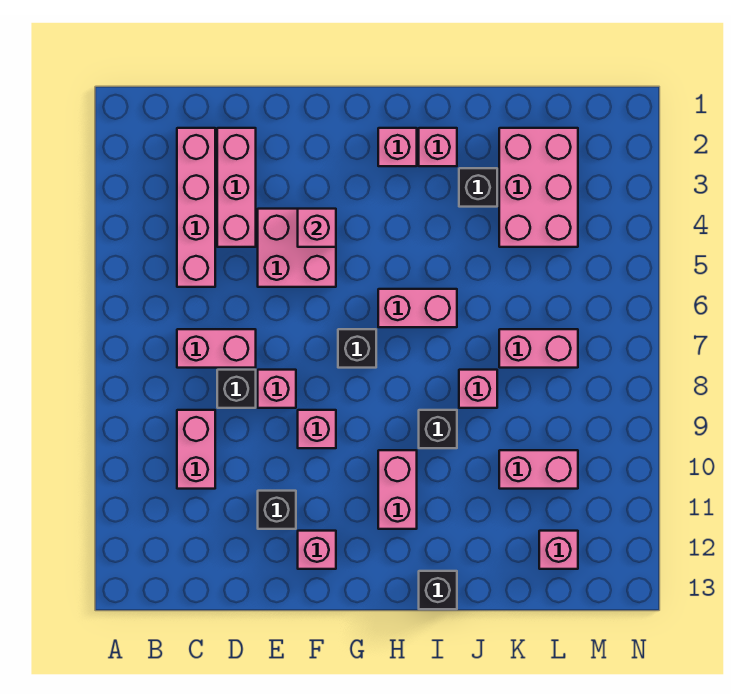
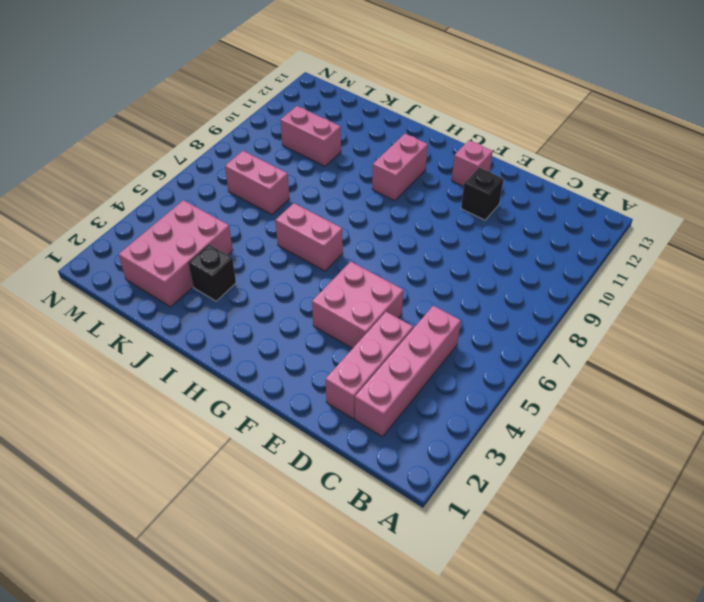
none -> pink brick C7:D7 level 1
none -> pink brick C9:C10 level 1
none -> black brick D8 level 1

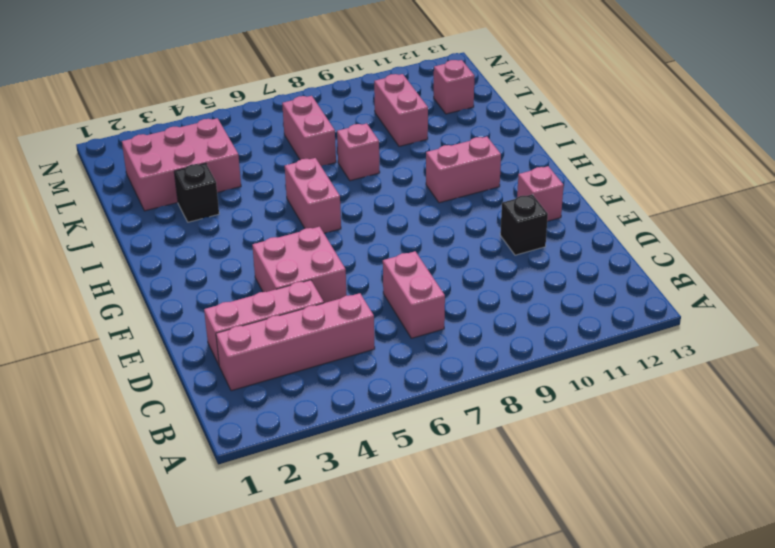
none -> pink brick C9:C10 level 1
none -> black brick D8 level 1
none -> pink brick E8 level 1

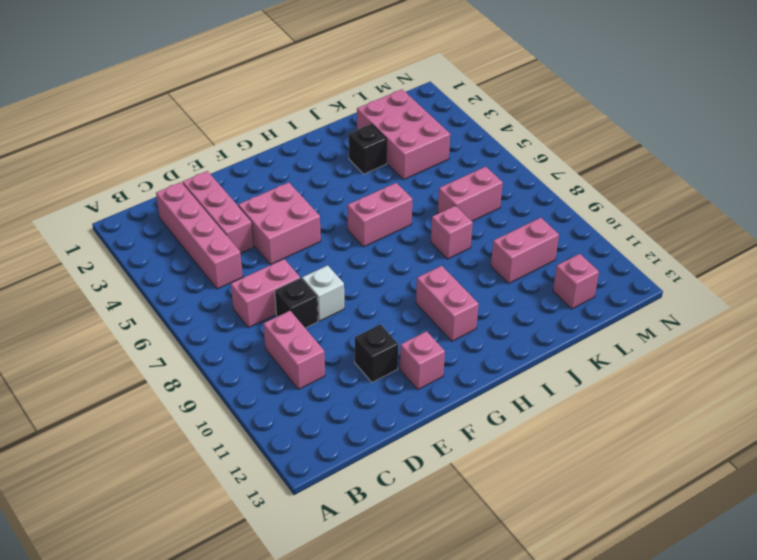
white brick E8 level 1 -> pink brick E8 level 1
none -> pink brick F9 level 1
none -> black brick G7 level 1
none -> pink brick H2 level 1

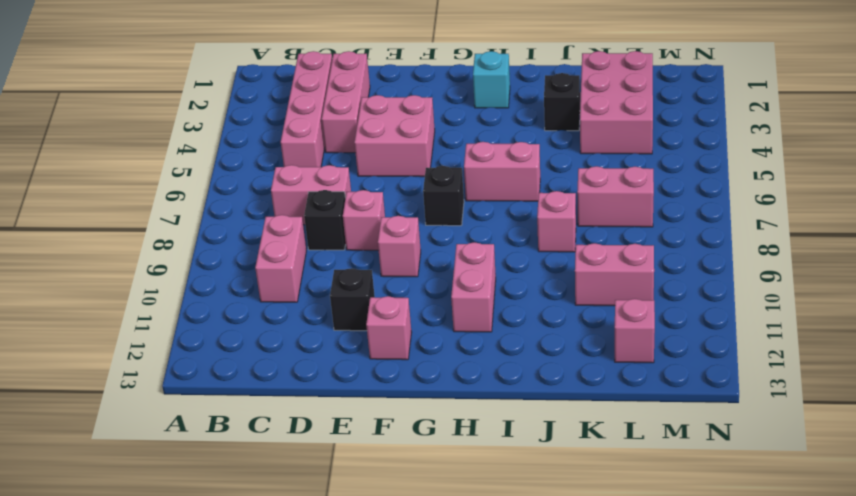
cyan brick H2 level 1 -> pink brick H2 level 1
none -> pink brick I2 level 1
none -> black brick I9 level 1
none -> black brick I13 level 1

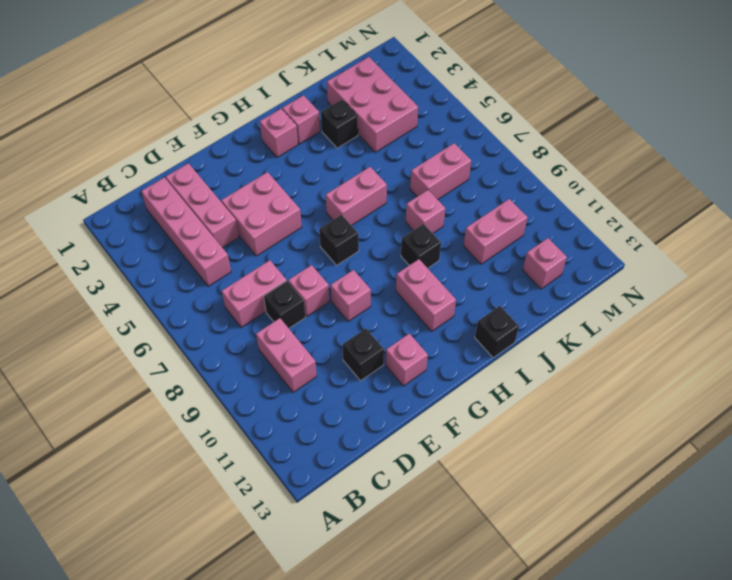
none -> pink brick F4 level 2

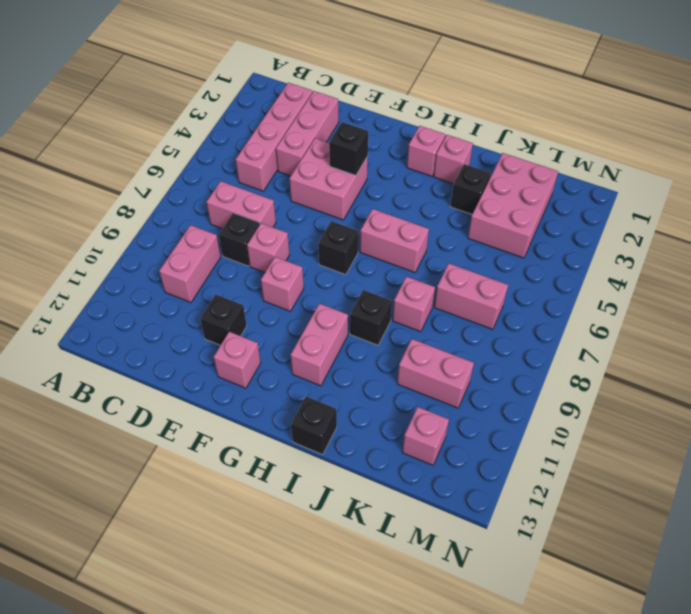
black brick F4 level 2 -> pink brick F4 level 2

